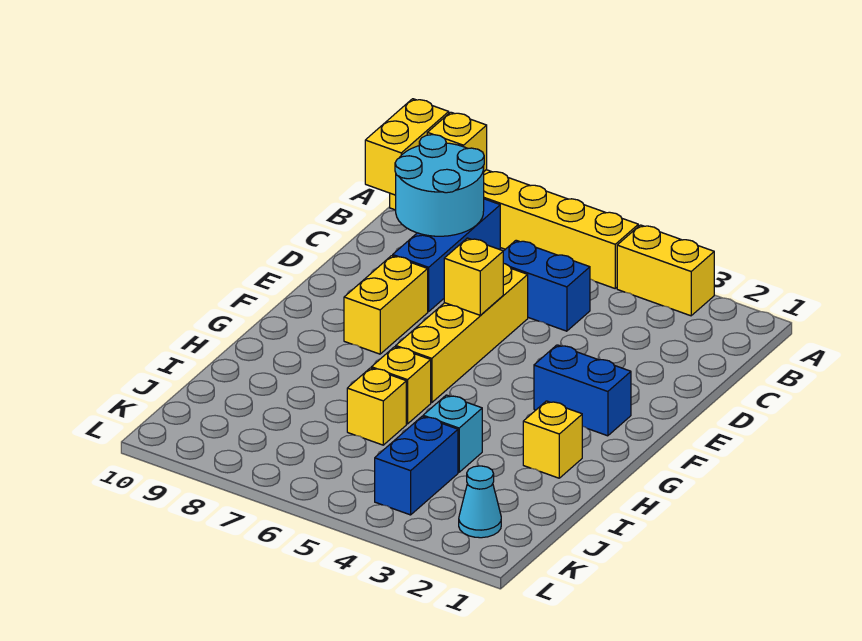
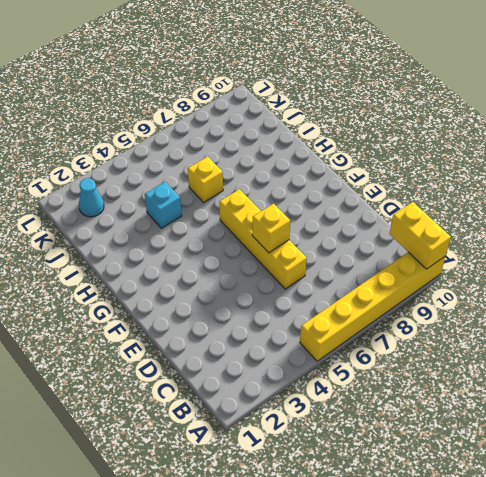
none -> yellow brick A3:A4 level 1
none -> blue brick B8:D8 level 1
none -> blue brick C5:C6 level 1

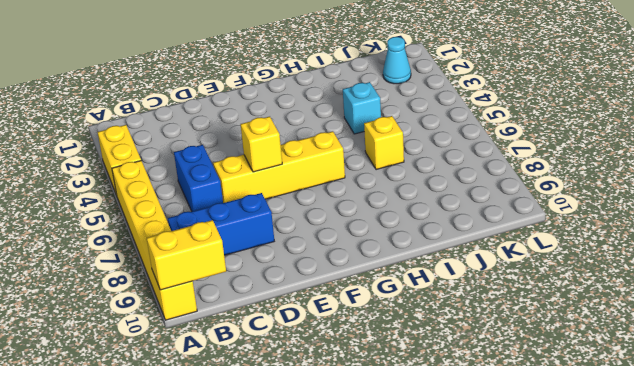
none -> yellow brick E8:F8 level 1
none -> blue brick F2:F3 level 1
none -> yellow brick H2 level 1

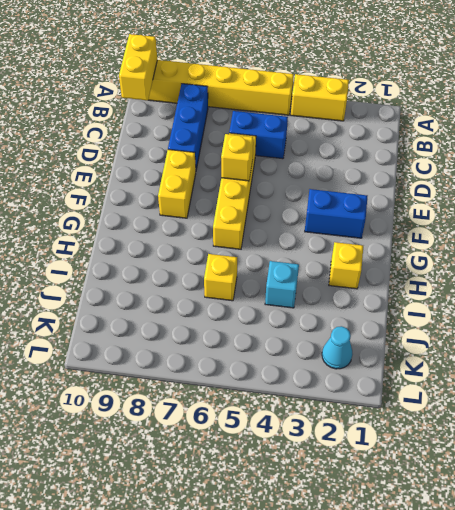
none -> yellow brick H6 level 1
none -> blue brick J4:K4 level 1
none -> yellow brick A9 level 2

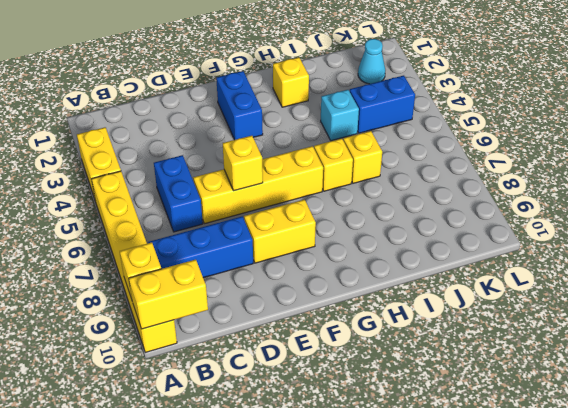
none -> cyan round brick B8:C9 level 2

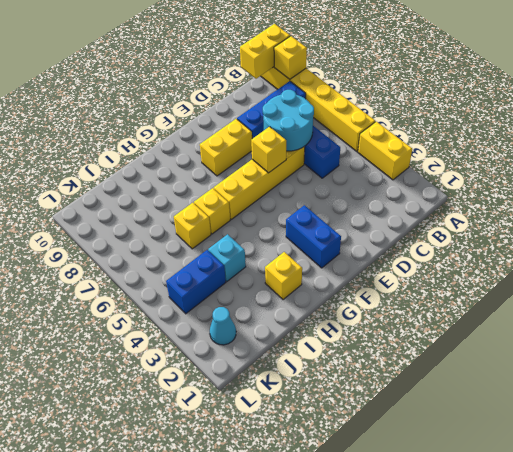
cyan round brick C6:D7 level 2 -> cyan round brick B8:C9 level 2

